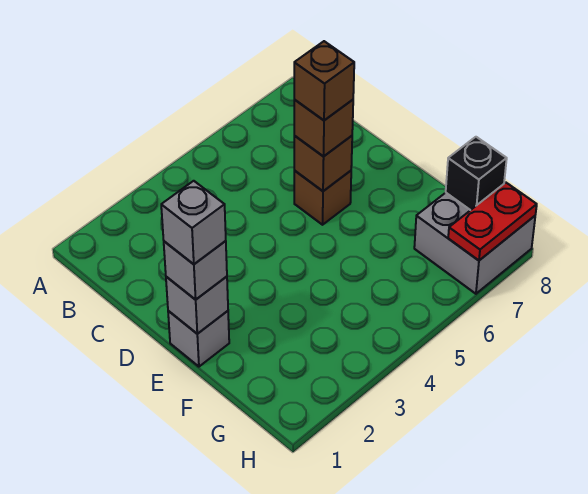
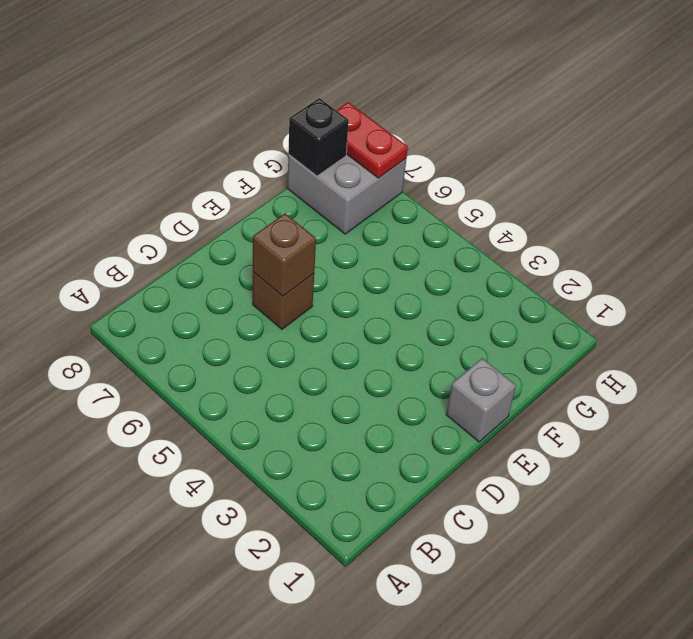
none -> grey brick E1 level 2
none -> brown brick D6 level 3

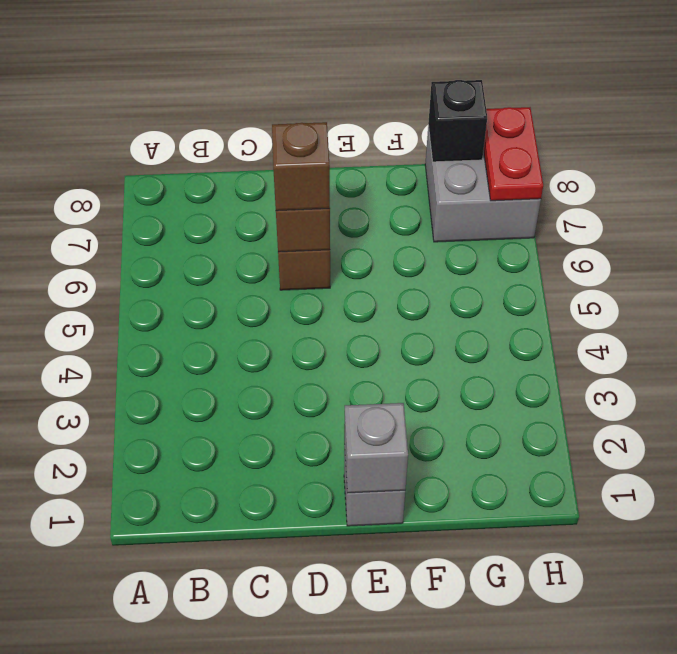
none -> grey brick E1 level 3
none -> brown brick D6 level 4

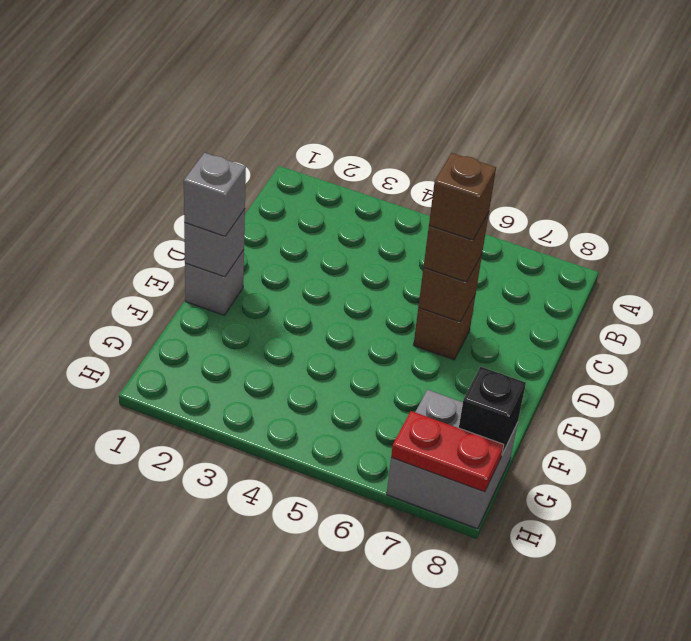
none -> grey brick E1 level 4

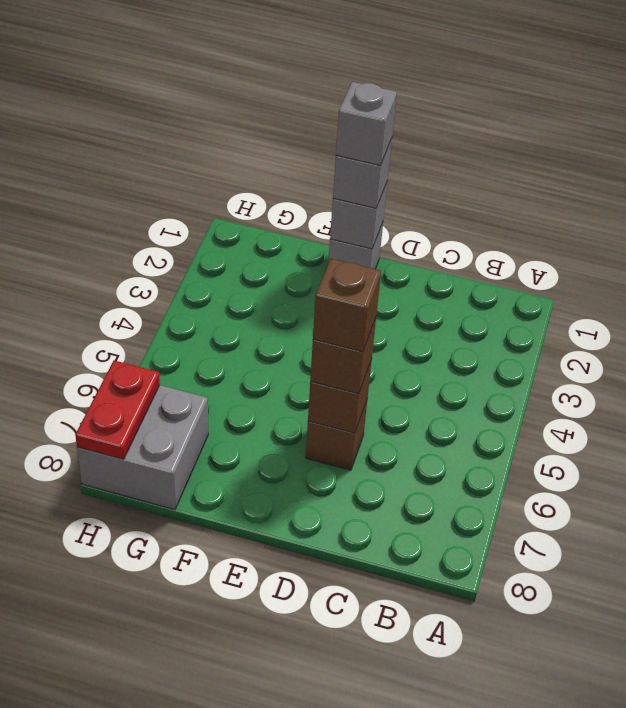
none -> black brick G8 level 2

